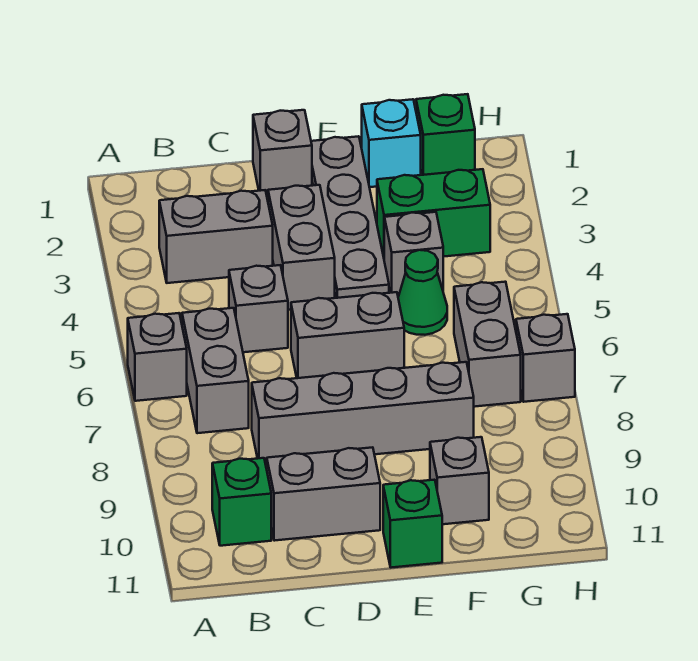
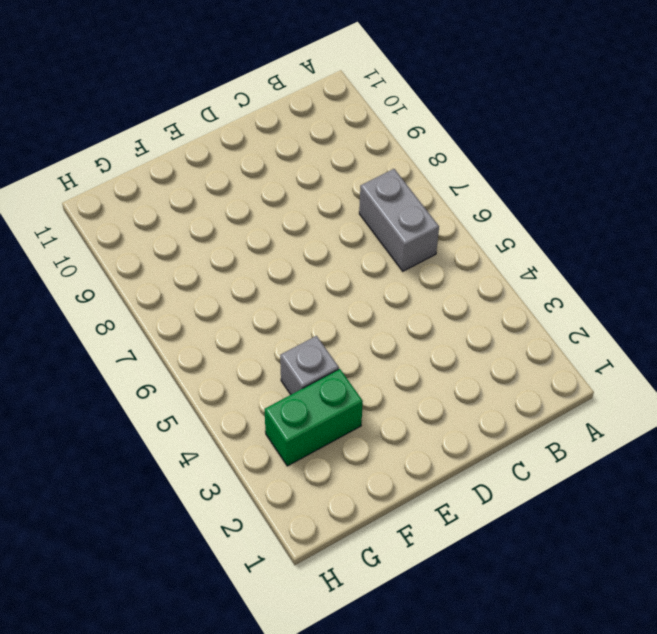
none -> grey brick A6 level 1
none -> grey brick B3:C3 level 1
none -> green brick B10 level 1

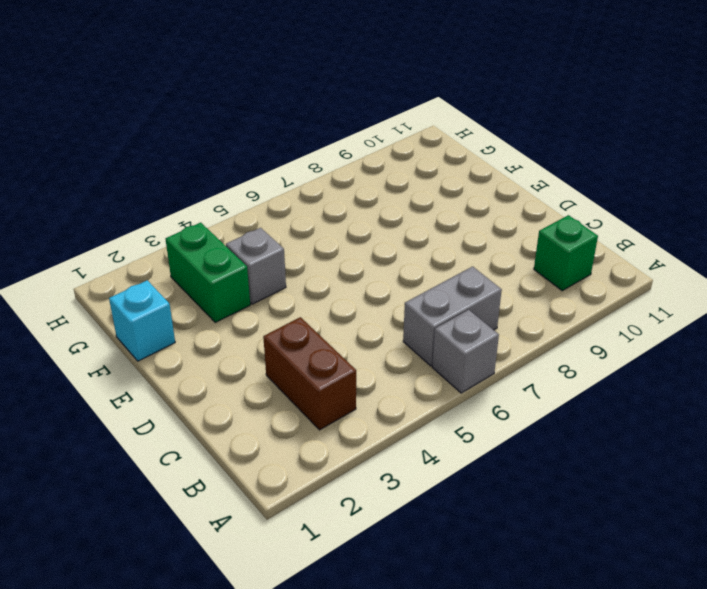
brown brick B3:C3 level 1 -> grey brick B3:C3 level 1
none -> grey brick C5 level 1
none -> grey brick C8:F8 level 1
none -> grey brick C10:D10 level 1

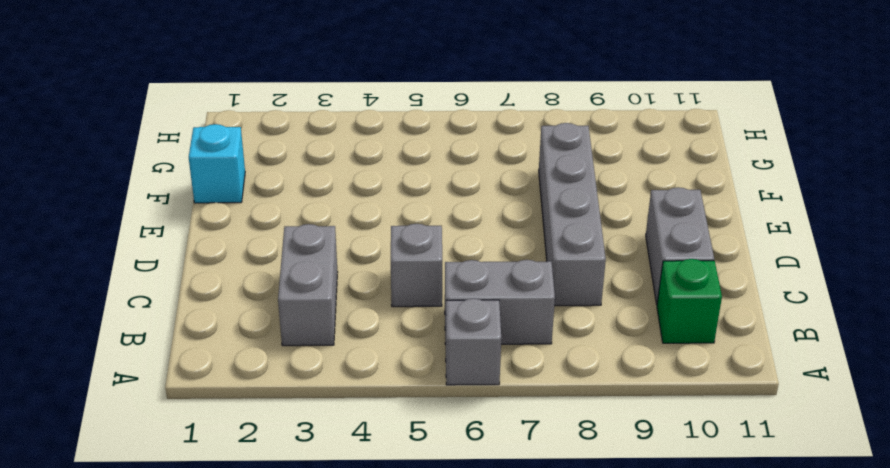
none -> grey brick D1 level 1
none -> grey brick D3:D4 level 1
none -> grey brick D6:E6 level 1

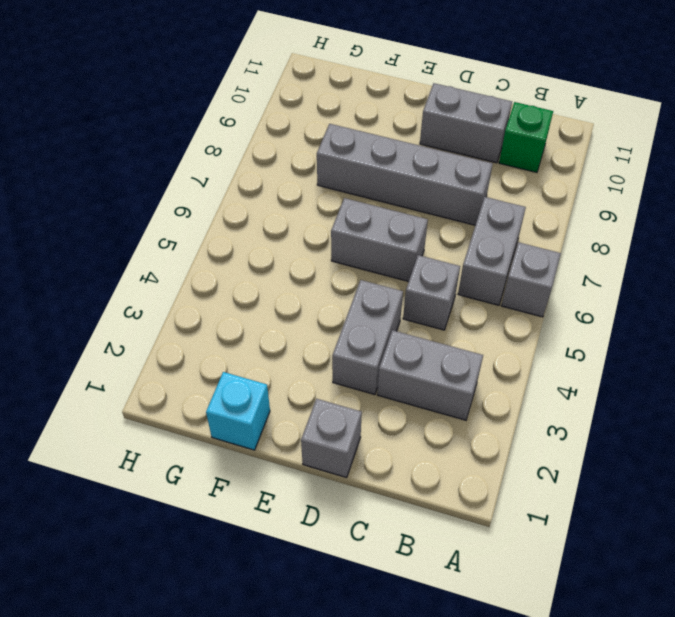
none -> grey plate E1:E4 level 1
none -> green brick E11 level 1
none -> green brick F3:G3 level 1

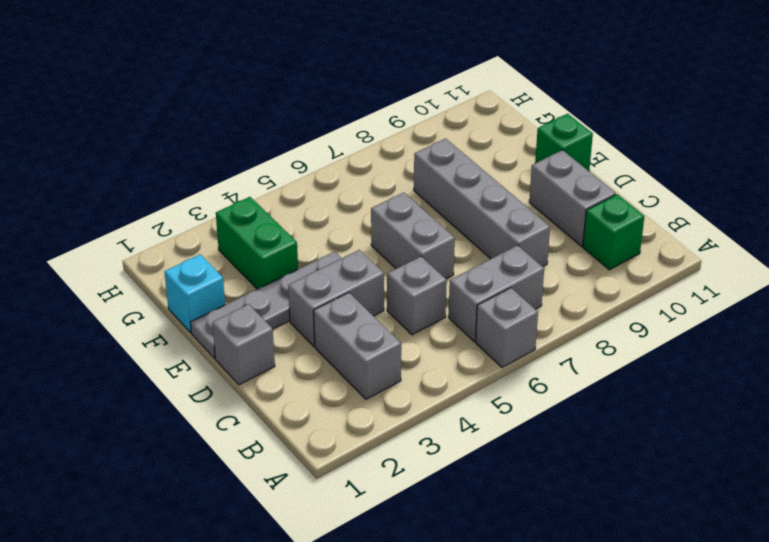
none -> grey brick F4 level 1
none -> green cone F5 level 1
none -> grey brick F10 level 1

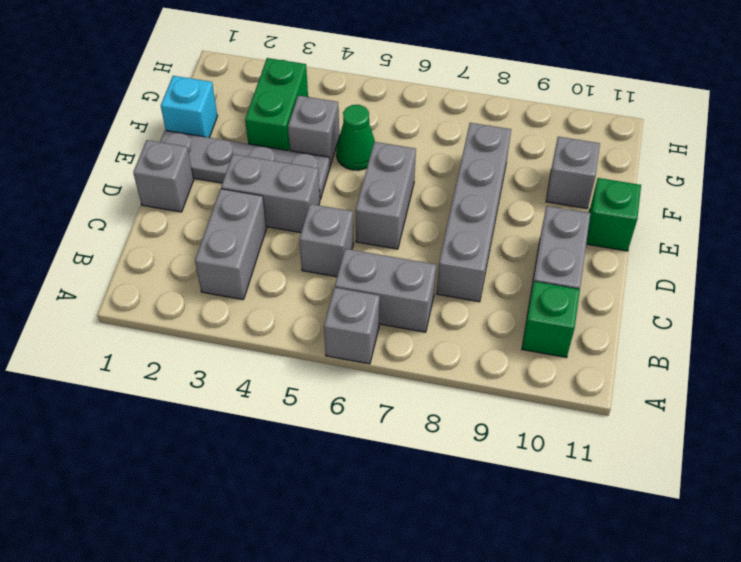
none -> green brick G1 level 1
none -> grey brick G6:G7 level 1
none -> grey brick H7 level 1

